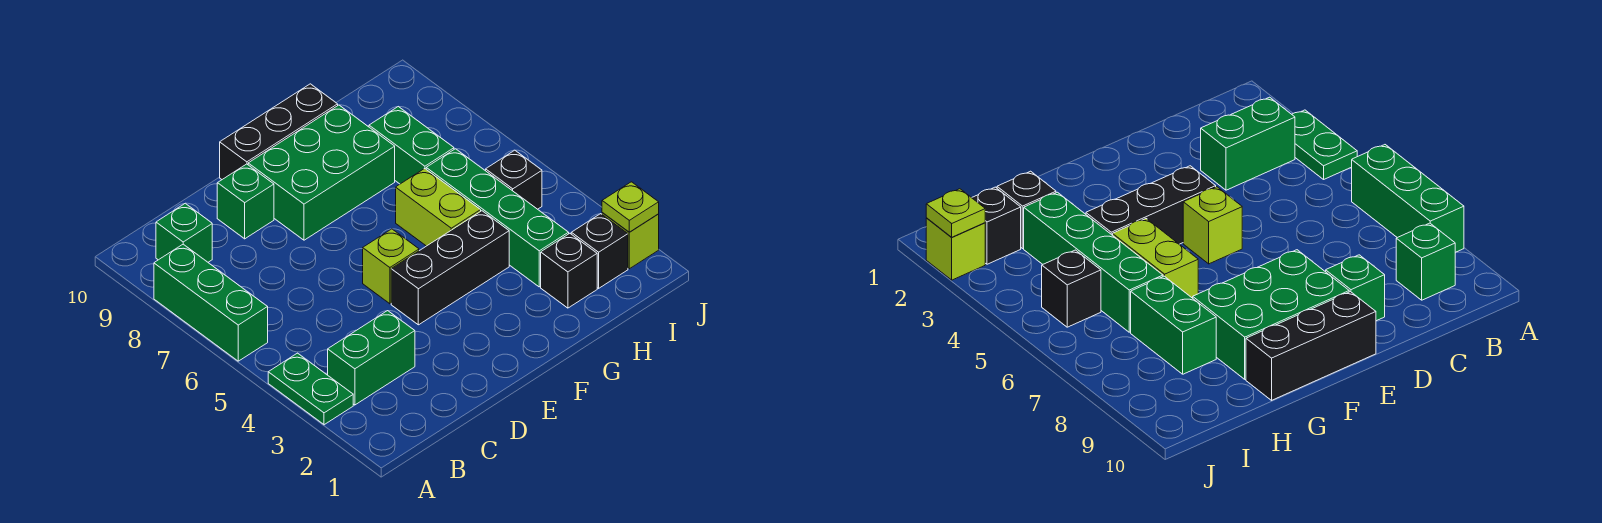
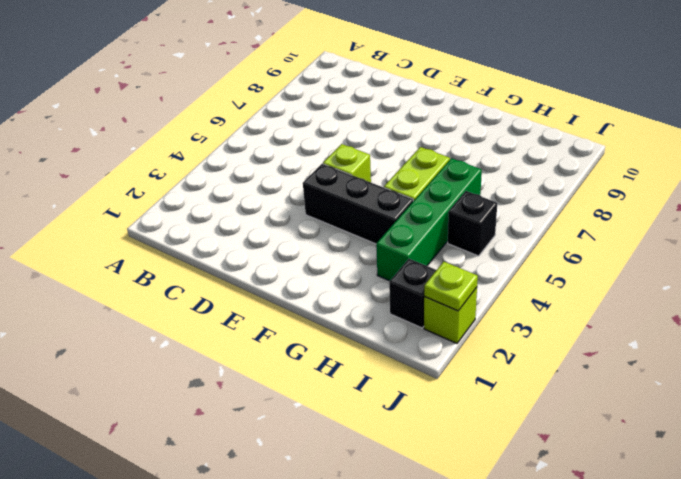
none -> green plate A3:A4 level 1
none -> green brick A6:A8 level 1
none -> green brick B3:C3 level 1

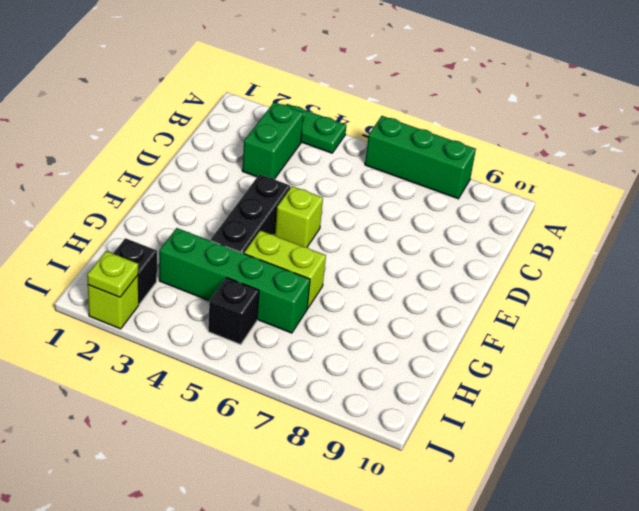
none -> green brick B9 level 1
none -> green brick D9 level 1
none -> green brick E8:G9 level 1

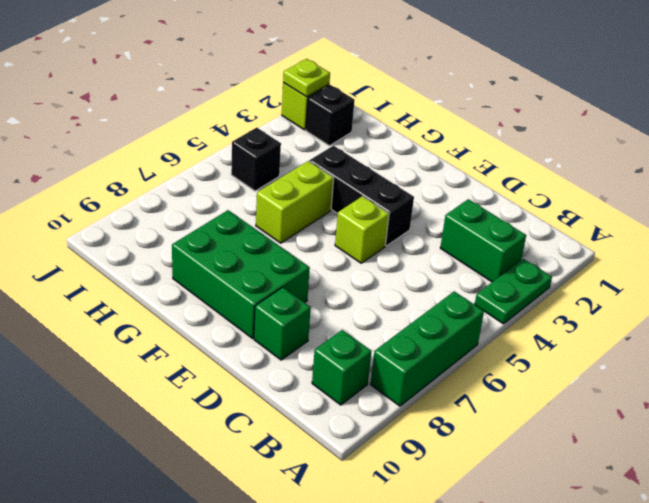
none -> black brick E10:G10 level 1
none -> black brick H2 level 1
none -> green brick H3:H6 level 1

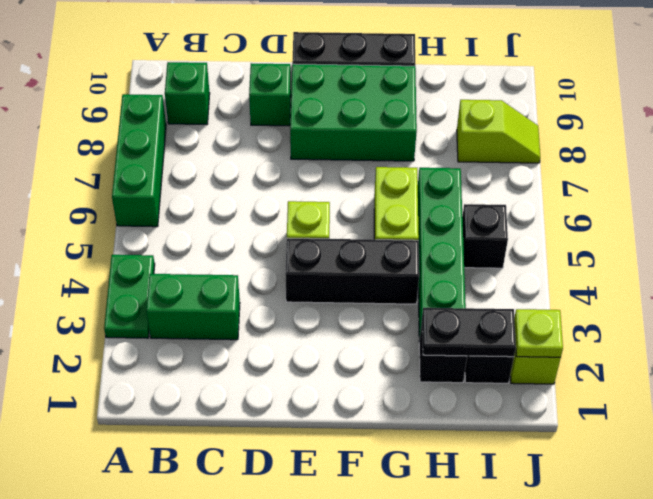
black plate H2:I2 level 2 -> none
lime slope I8:J8 level 1 top I -> none
none -> green brick H7:H8 level 1

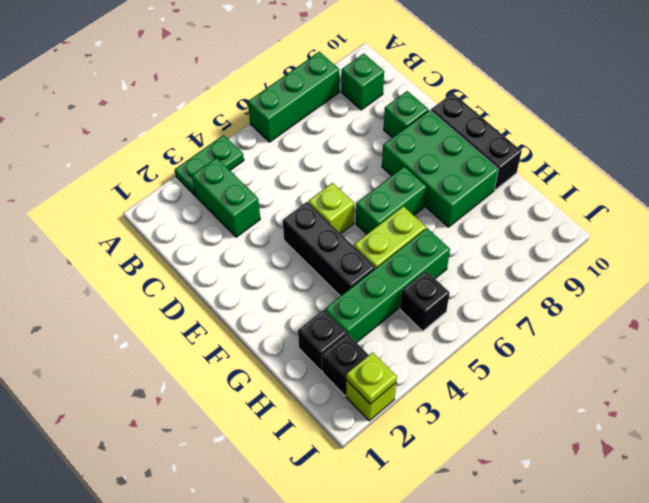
green brick F6:F7 level 1 -> green brick H7:H8 level 1

